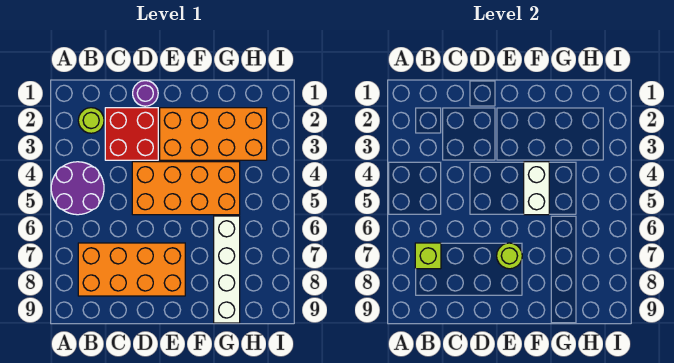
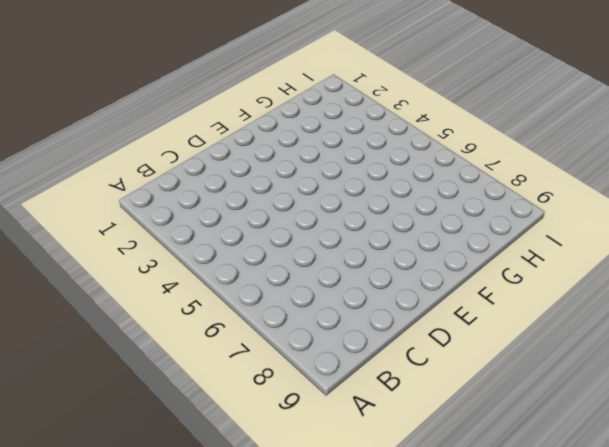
none -> purple round brick A4:B5 level 1
none -> lime round brick B2 level 1

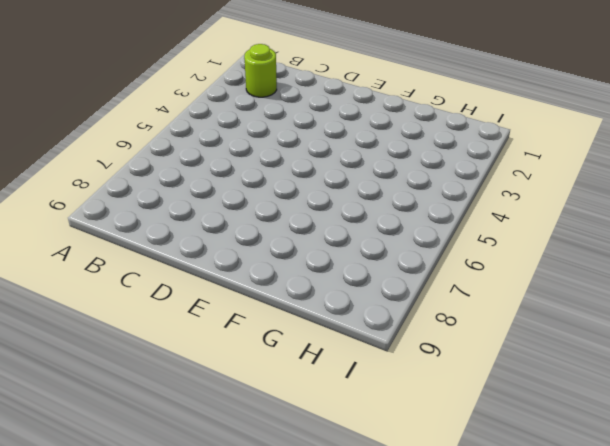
none -> purple round brick A4:B5 level 1
none -> orange brick B7:E8 level 1

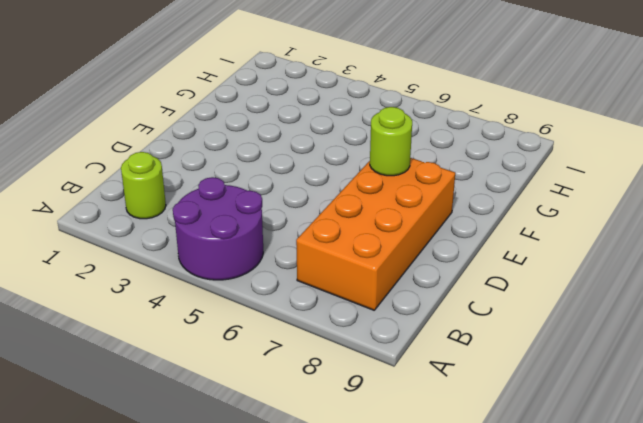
none -> red brick C2:D3 level 1
none -> purple round brick D1 level 1

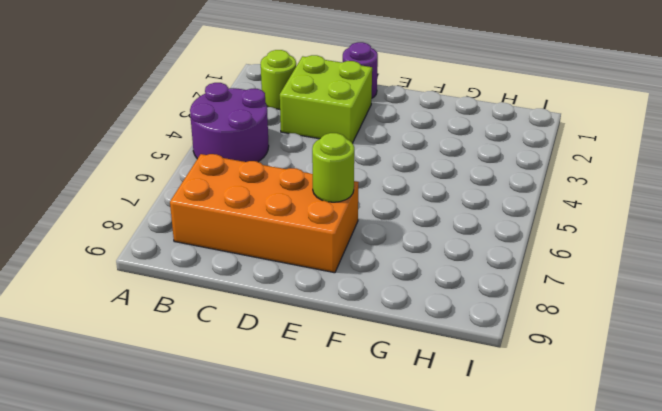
lime brick C2:D3 level 1 -> red brick C2:D3 level 1
none -> orange brick D4:G5 level 1
none -> orange brick E2:H3 level 1

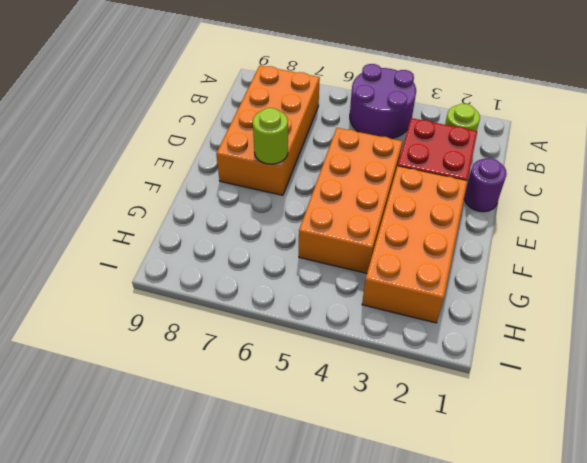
none -> white brick G6:G9 level 1
none -> lime brick B7 level 2

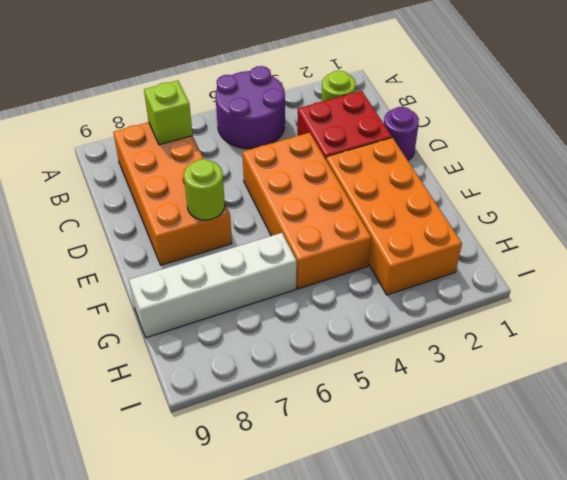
none -> white brick F4:F5 level 2

